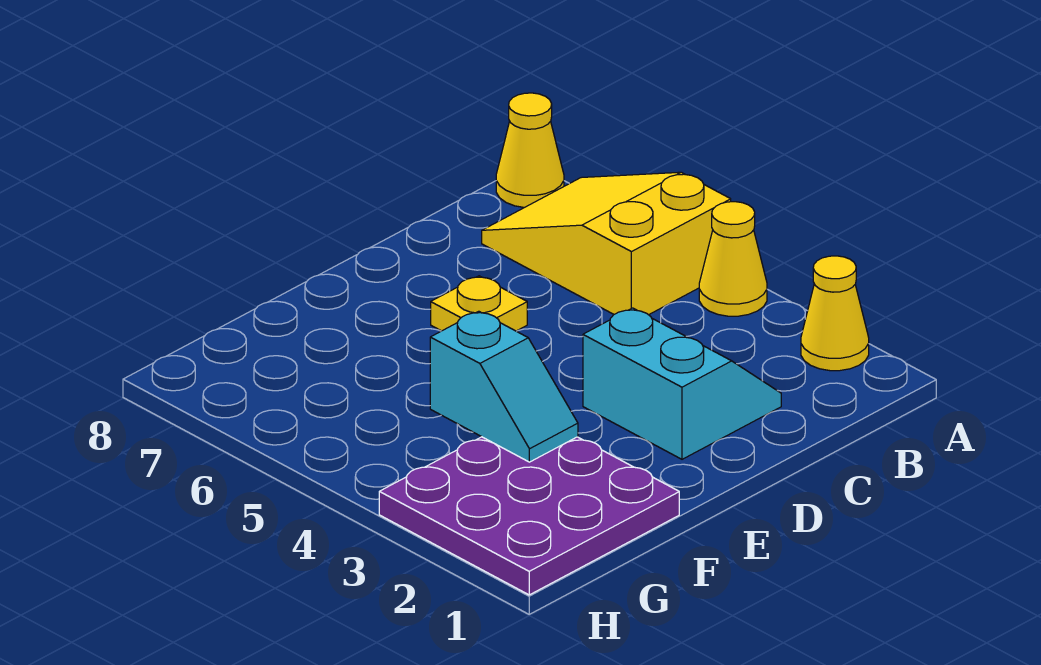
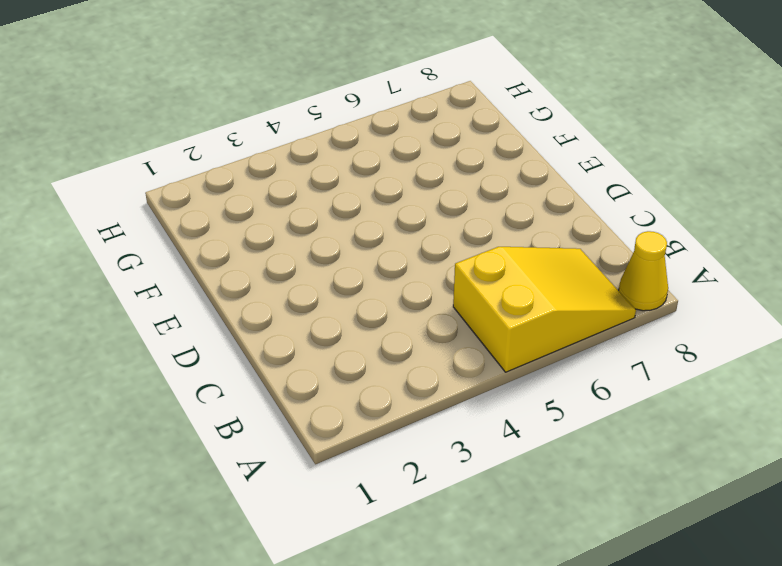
none -> yellow cone A2 level 1
none -> yellow cone A4 level 1

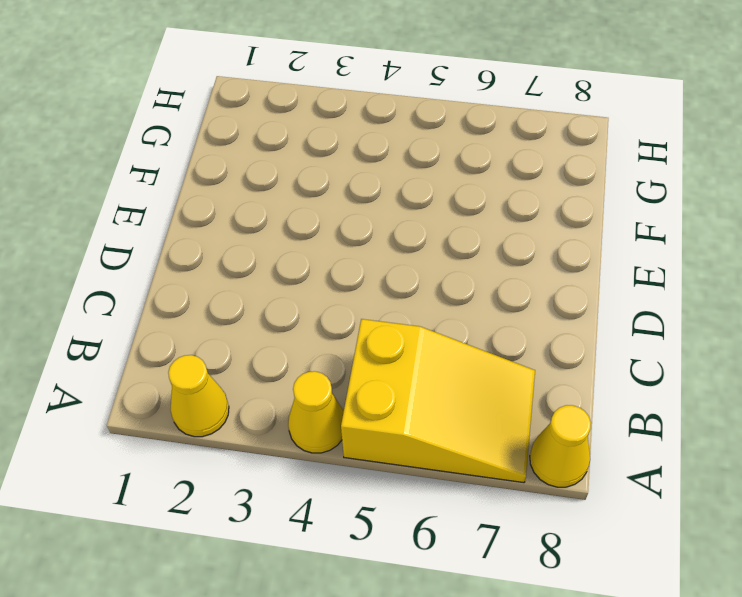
none -> cyan slope C2:D3 level 1 top D
none -> yellow plate D6 level 1

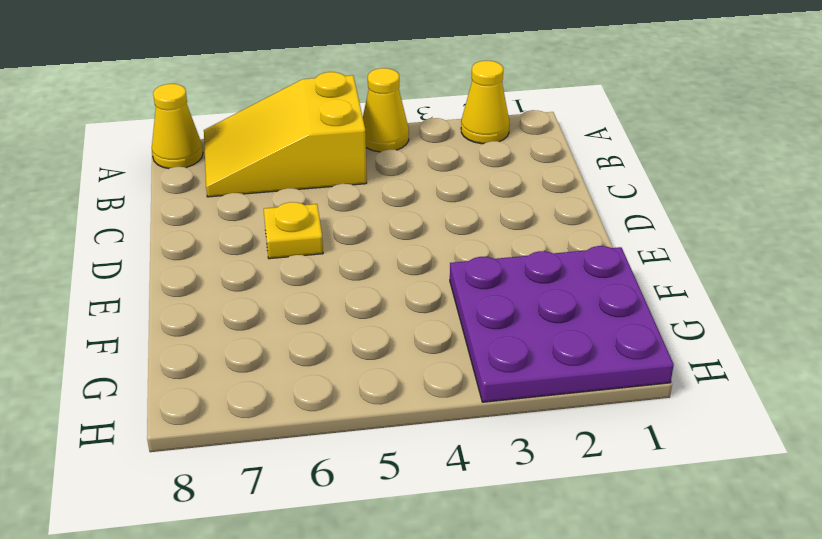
none -> cyan slope C2:D3 level 1 top D
none -> cyan slope F3:F4 level 2 top 4

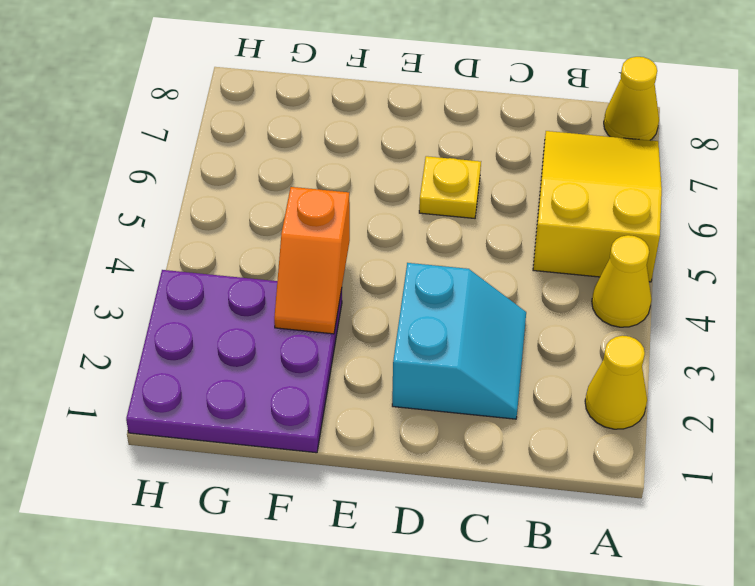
orange slope F3:F4 level 2 top 4 -> cyan slope F3:F4 level 2 top 4

